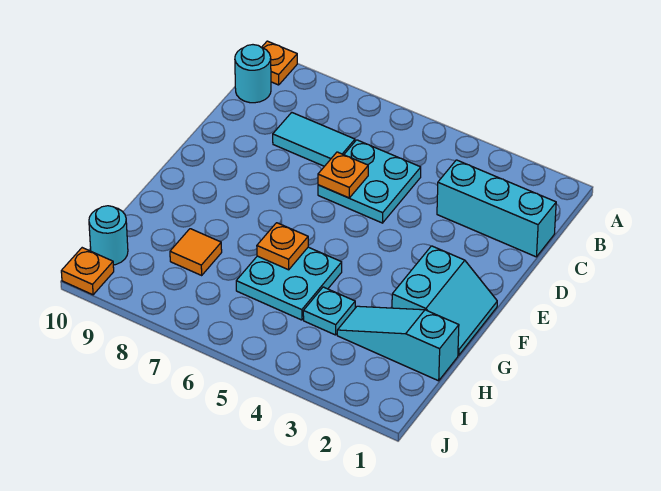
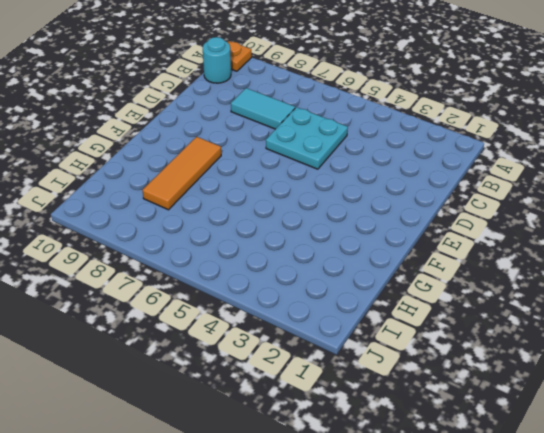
orange tile F8:H8 level 1 -> orange tile H8 level 1
none -> cyan brick C1:C3 level 1
none -> cyan slope F1:G2 level 1 top 2
none -> cyan plate G5:H6 level 1

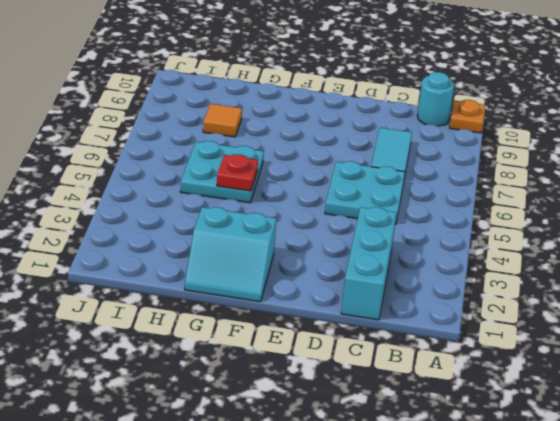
red plate G5 level 2 -> none
none -> cyan slope H1:H3 level 1 top 1
none -> cyan plate H4 level 1
none -> cyan round brick I10 level 1

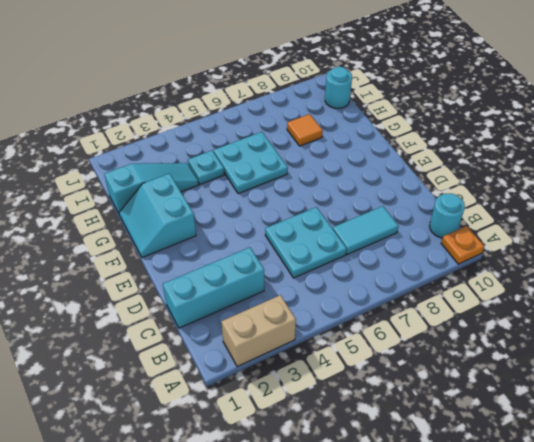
tan brick A2:A3 level 1 -> none
none -> orange plate J10 level 1
none -> orange plate D6 level 2
none -> orange plate G6 level 2

